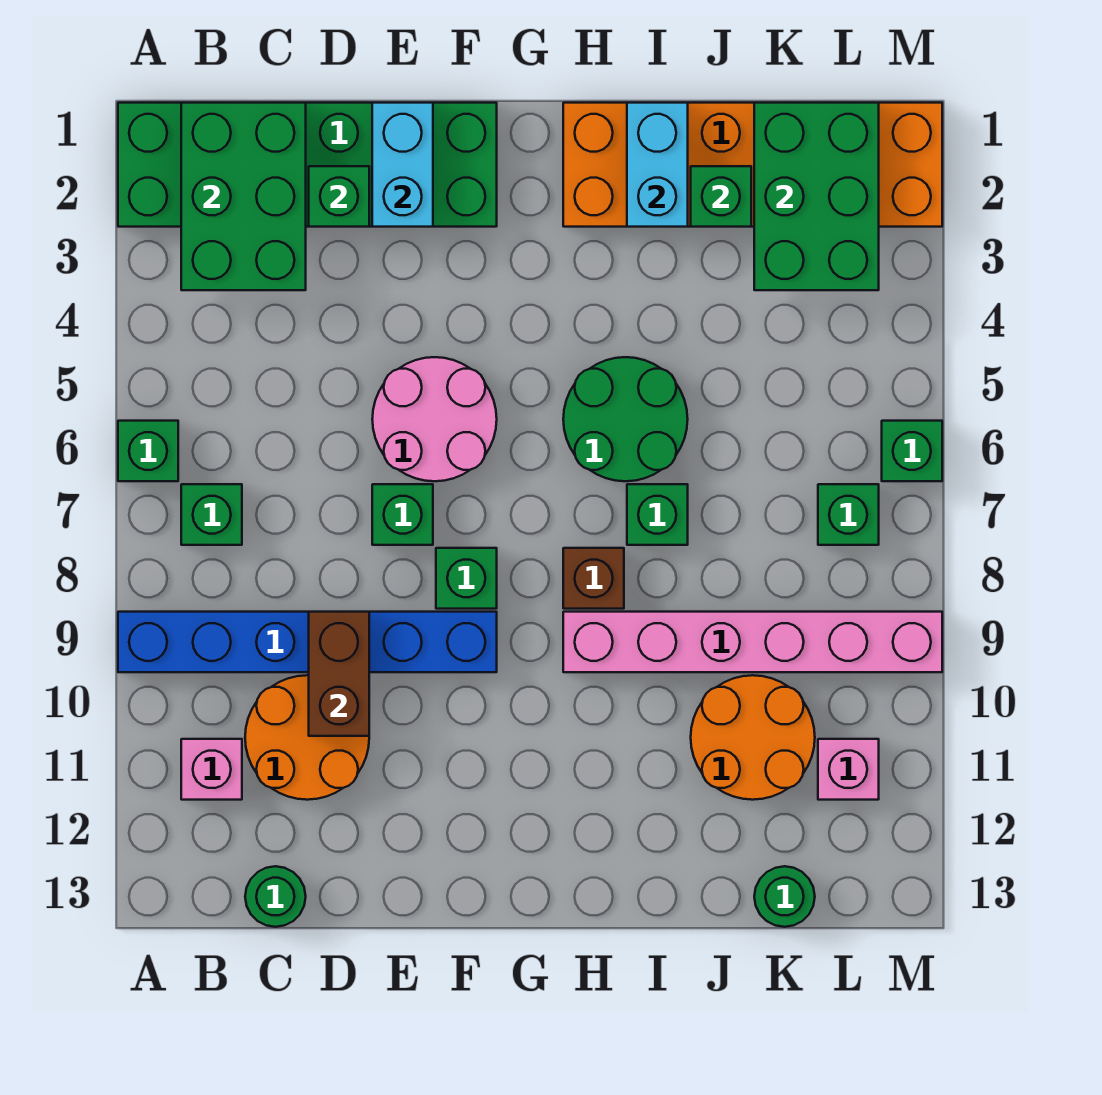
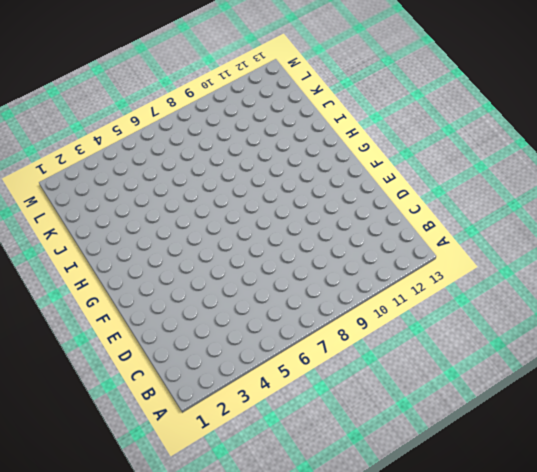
none -> green brick A1:F2 level 1
none -> green brick A6 level 1
none -> blue brick A9:F9 level 1

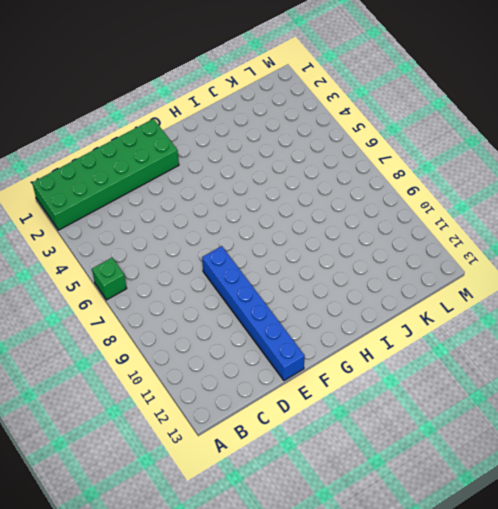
blue brick E8:E13 level 1 -> blue brick A9:F9 level 1
none -> green brick B7 level 1
none -> pink brick B11 level 1
none -> orange round brick C10:D11 level 1

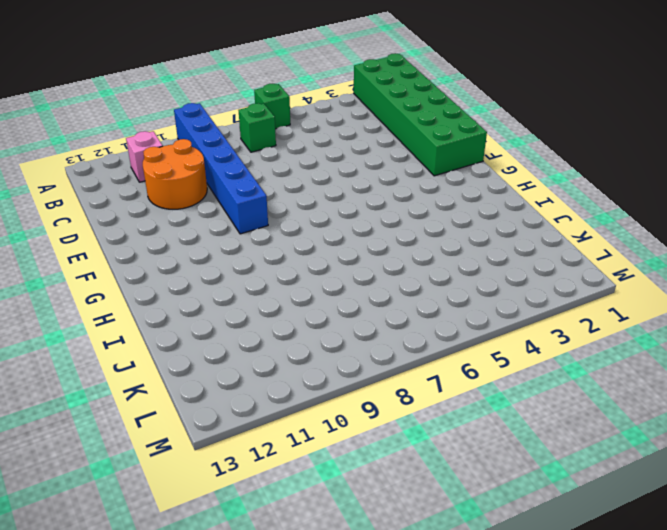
none -> green round brick C13 level 1
none -> pink round brick E5:F6 level 1
none -> green brick E7 level 1

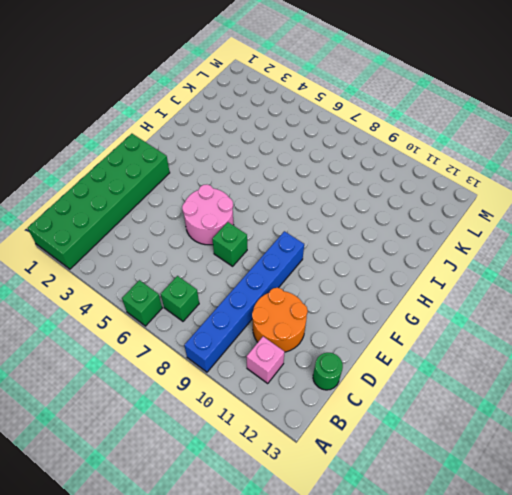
none -> green brick F8 level 1
none -> orange brick H1:M2 level 1
none -> green round brick H5:I6 level 1

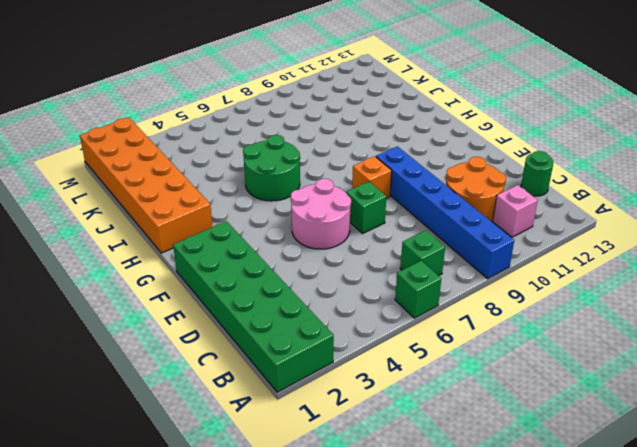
orange brick F8 level 1 -> green brick F8 level 1
none -> brown brick H8 level 1
none -> pink brick H9:M9 level 1
none -> green brick I7 level 1

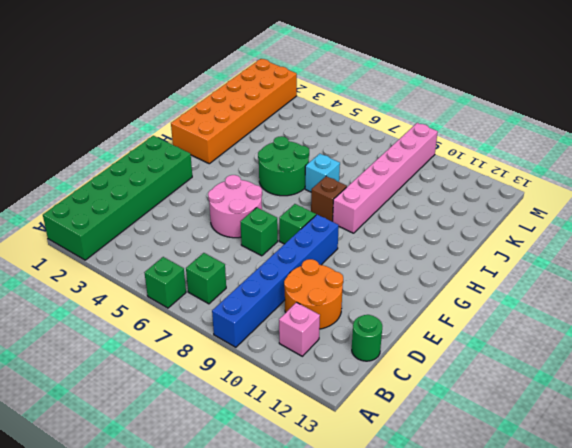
cyan brick I7 level 1 -> green brick I7 level 1
none -> orange round brick J10:K11 level 1
none -> green round brick K13 level 1
none -> green brick L7 level 1

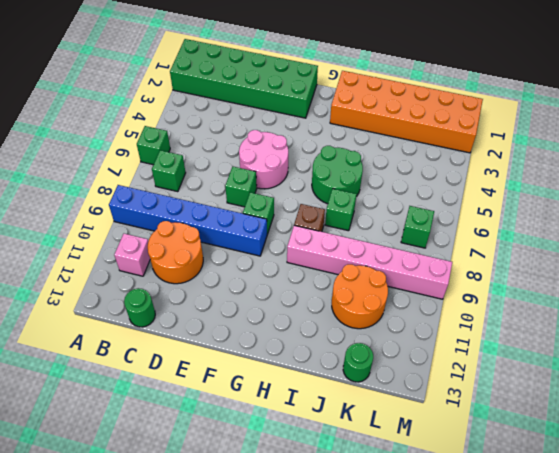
none -> pink brick L11 level 1
none -> green brick M6 level 1
none -> green brick B1:C3 level 2

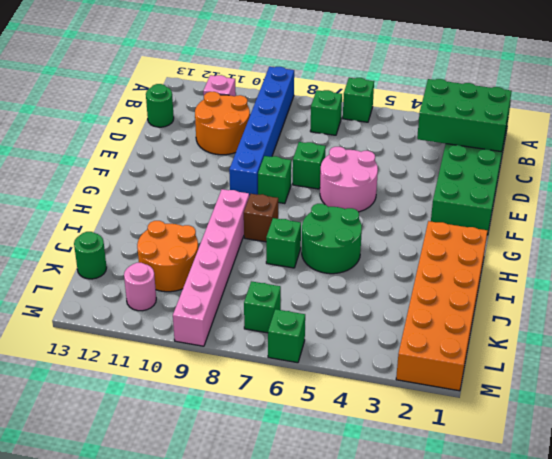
pink round brick L11 level 1 -> pink brick L11 level 1
none -> green brick D2 level 2
none -> brown brick D9:D10 level 2
none -> cyan brick E1:E2 level 2

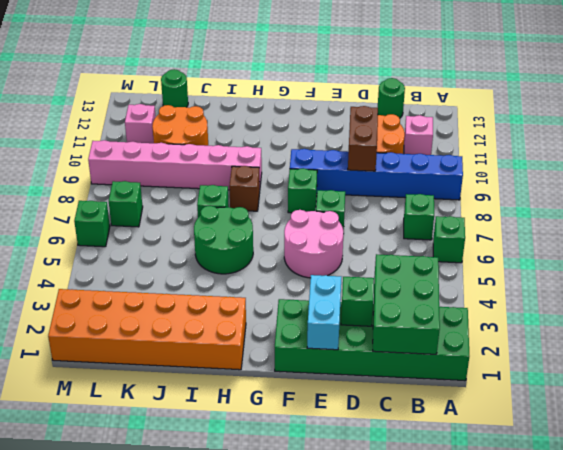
none -> cyan brick I1:I2 level 2
none -> green brick J2 level 2
none -> green brick K1:L3 level 2

